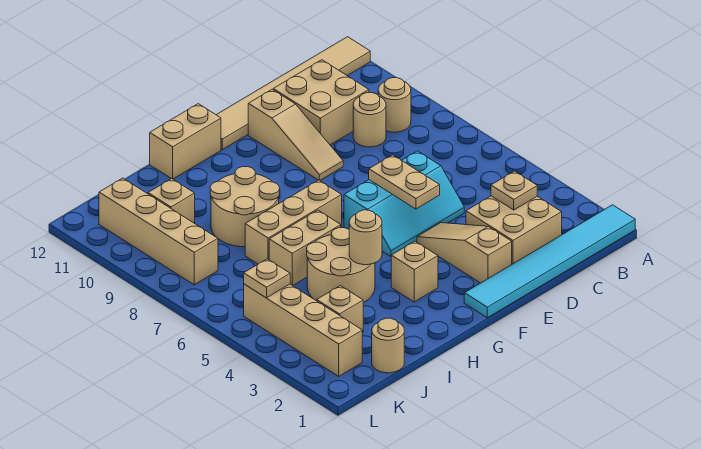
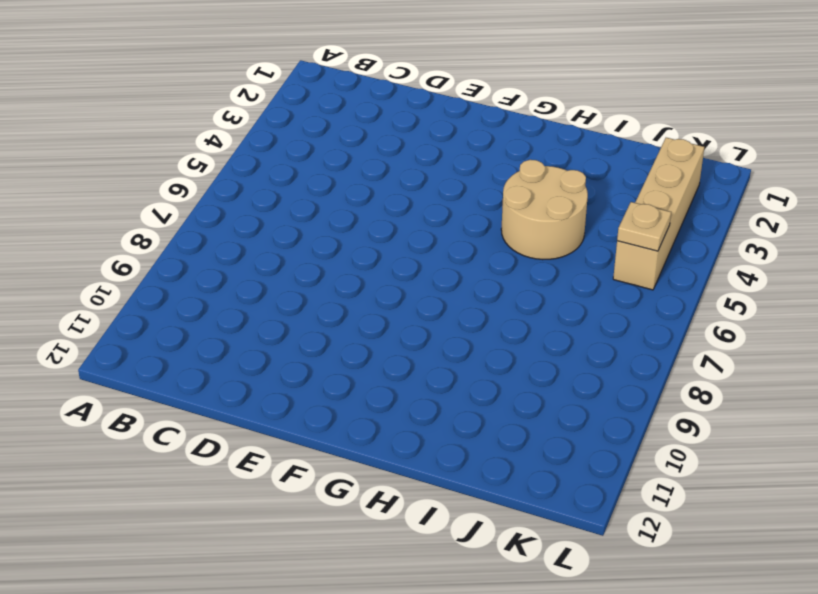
none -> cyan tile A1:F1 level 1
none -> tan tile A12:F12 level 1
none -> tan round brick B9 level 1

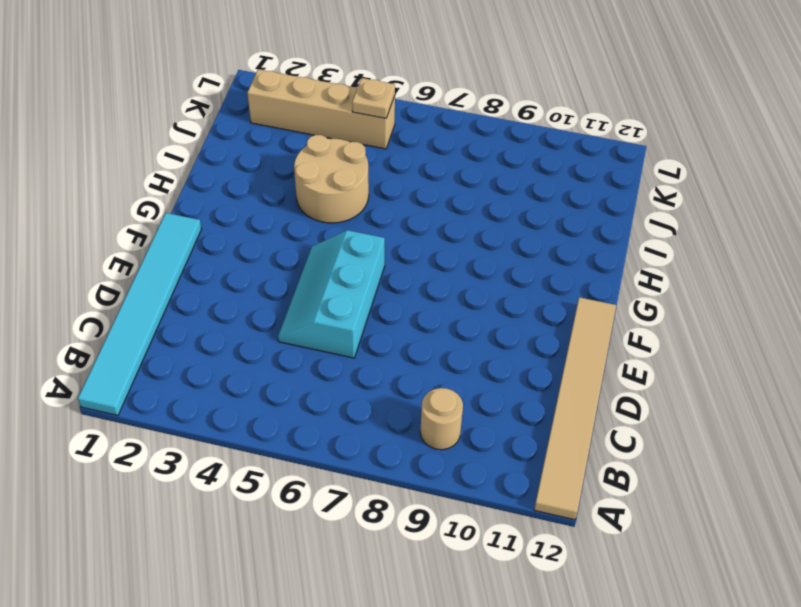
none -> tan brick C2:D3 level 1
none -> tan round brick C9 level 1
none -> tan brick C10:D11 level 1

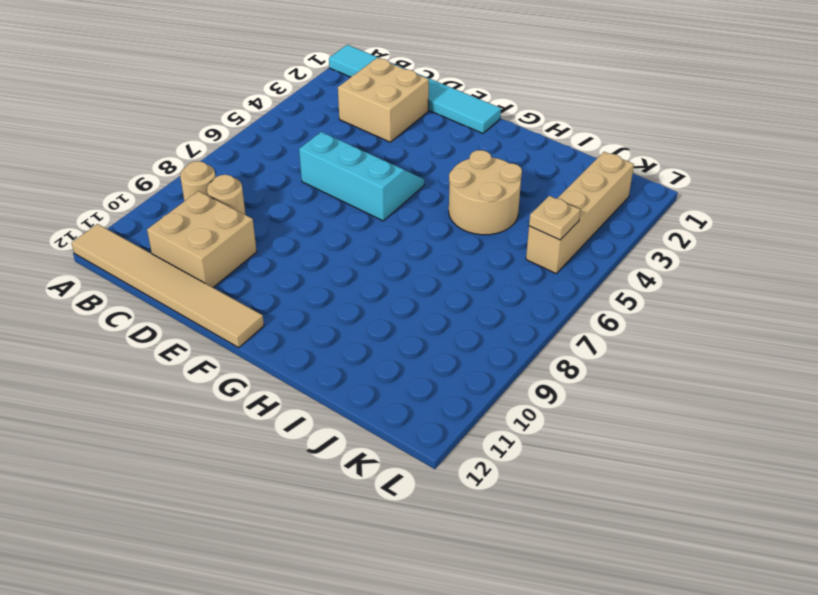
none -> tan slope E2:E4 level 1 top 2
none -> tan slope E9:E11 level 1 top 11
none -> tan brick G3 level 1

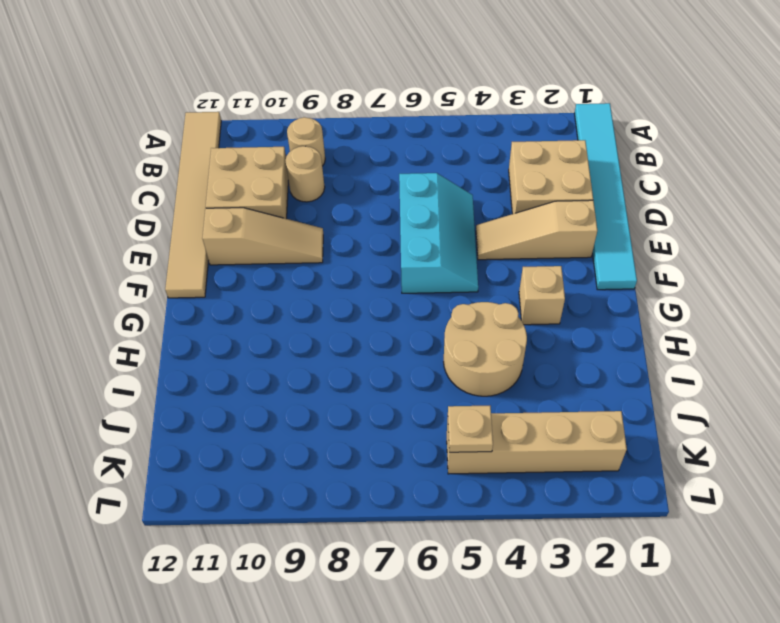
none -> tan brick G7:I7 level 1
none -> tan brick G12:H12 level 1
none -> tan brick H6:I6 level 1

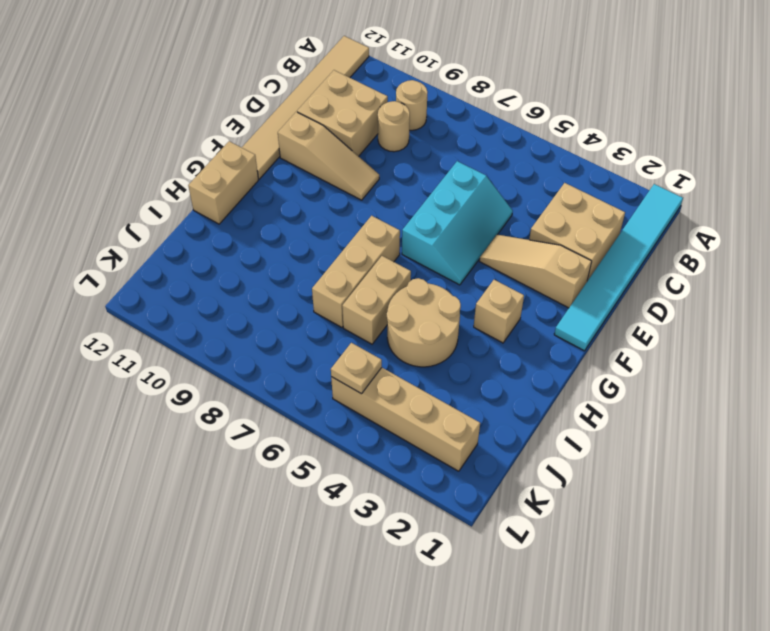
none -> tan round brick H8:I9 level 1
none -> tan round brick J1 level 1
none -> tan brick J3 level 1

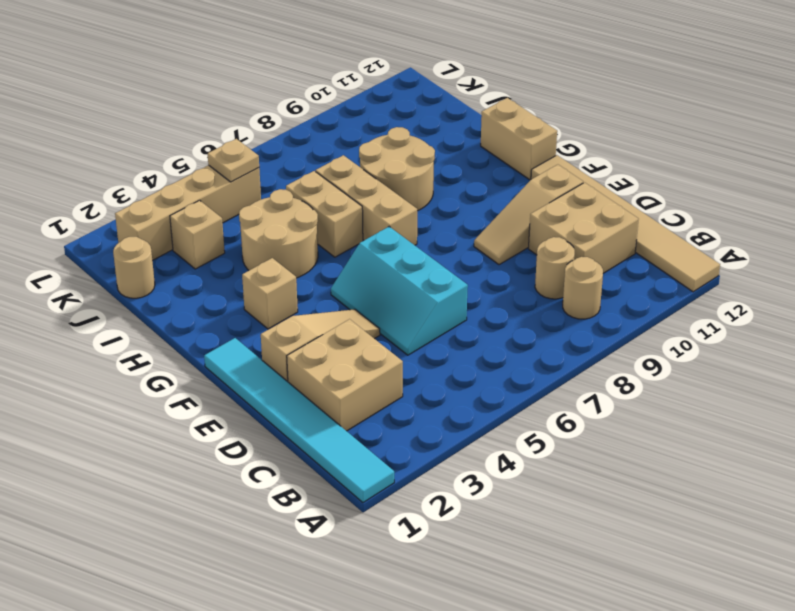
none -> tan brick J10 level 1
none -> tan brick K8:K11 level 1
none -> tan plate C3 level 2

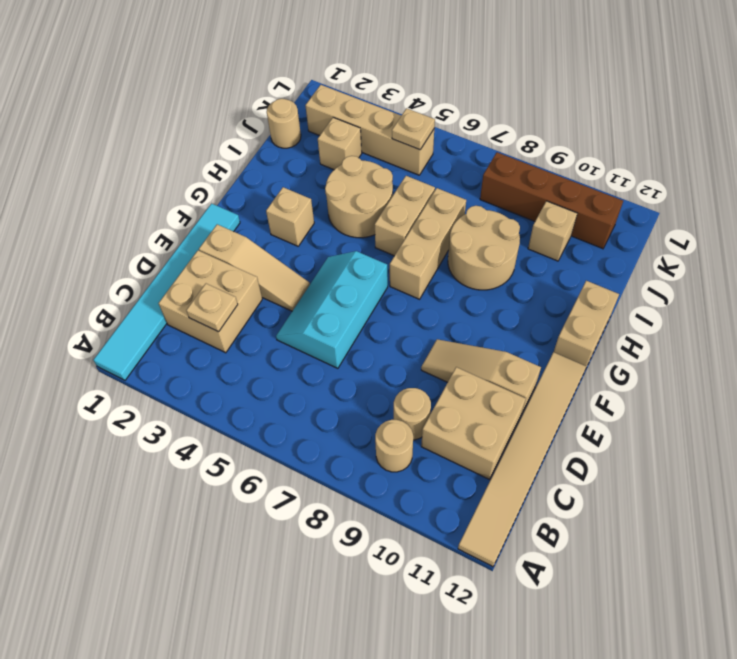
brown brick K8:K11 level 1 -> tan brick K8:K11 level 1
none -> tan plate E5:E6 level 2
none -> tan round brick H4 level 2

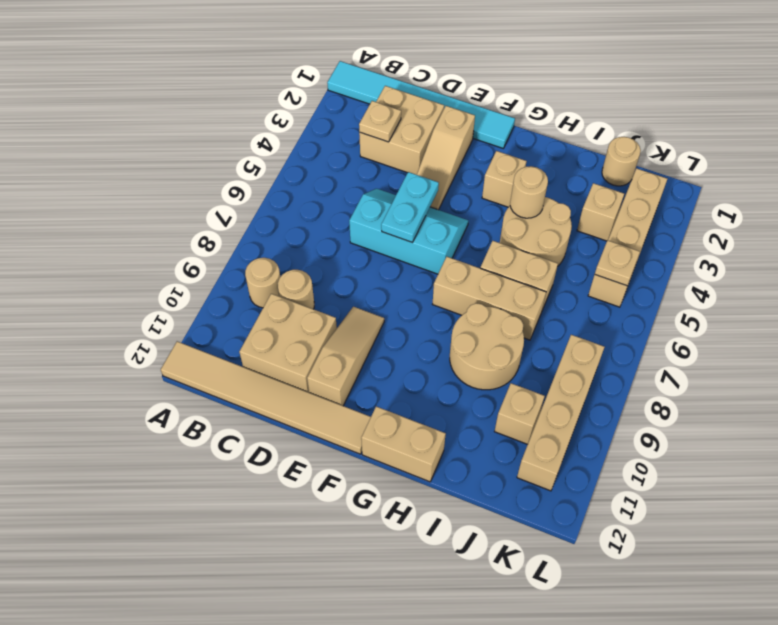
cyan plate E5:E6 level 2 -> tan plate E5:E6 level 2

